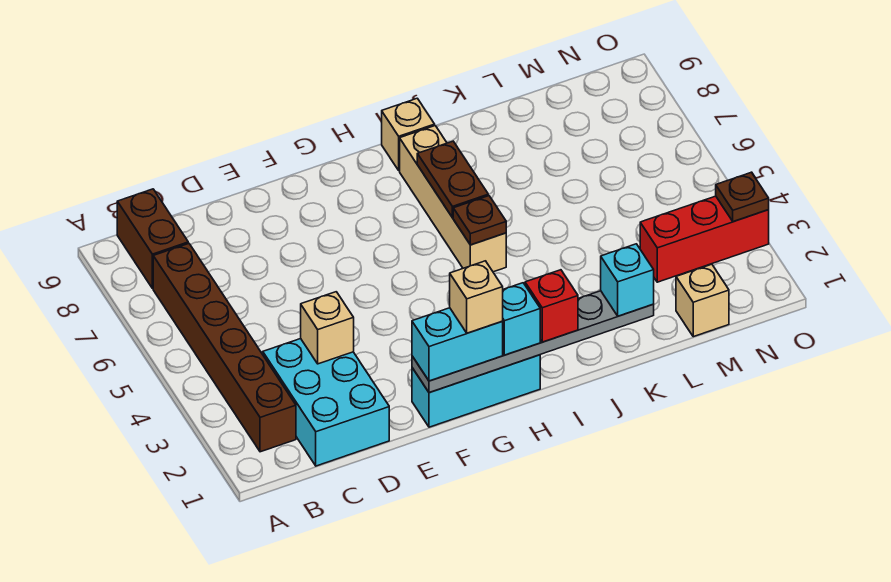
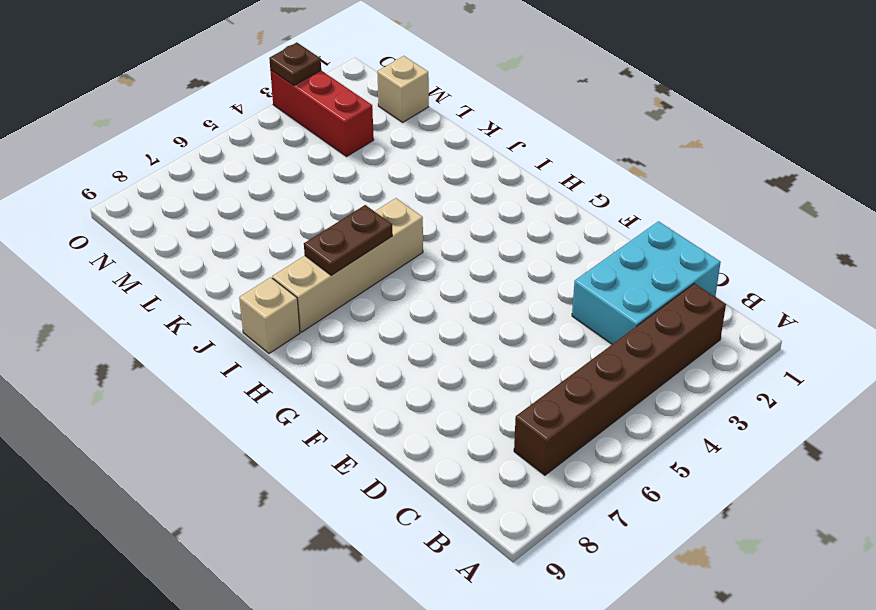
none -> brown brick B8:B9 level 1
none -> cyan brick F1:H1 level 1
none -> tan brick D3 level 2

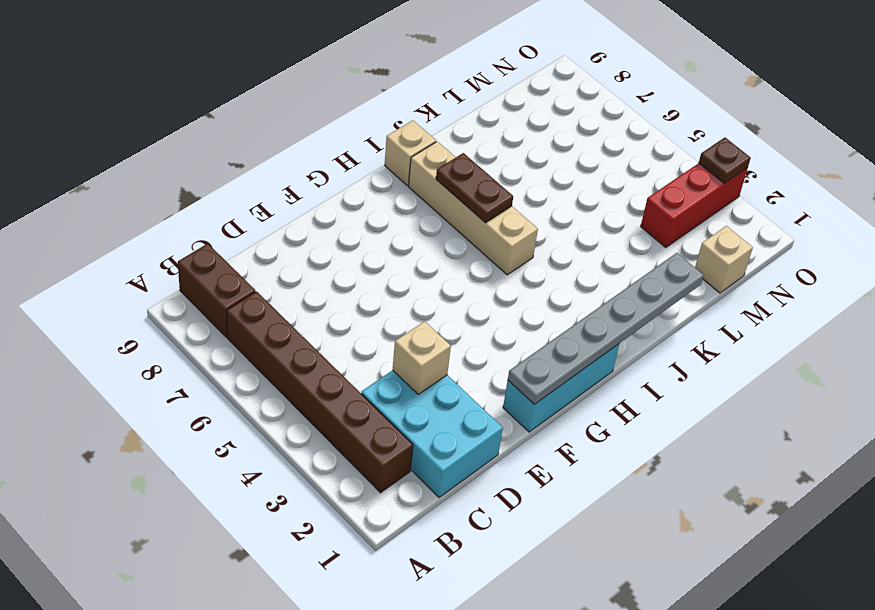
none -> brown plate I5 level 2
none -> cyan brick F1:G1 level 3
none -> cyan brick H1 level 3

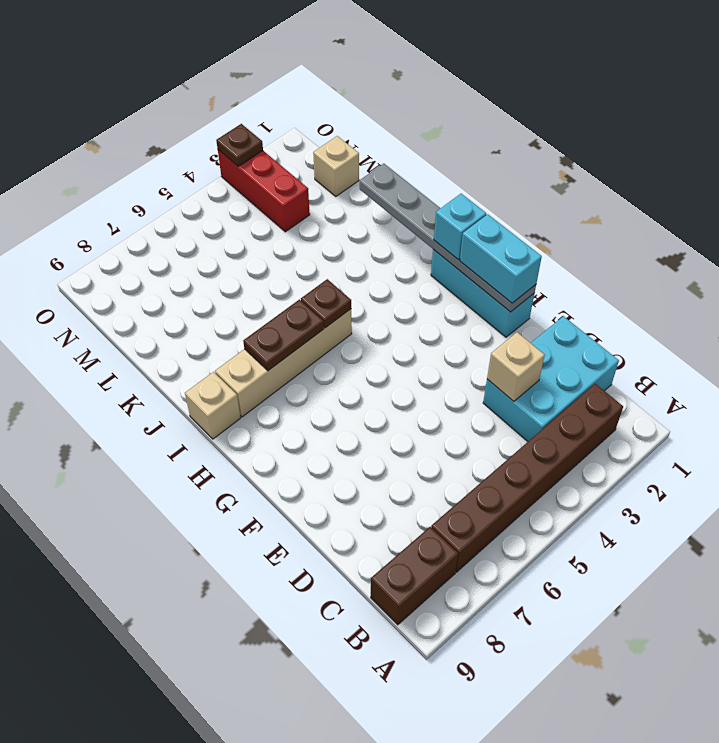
none -> red brick I1 level 3
none -> cyan brick K1 level 3
none -> tan brick G1 level 4

